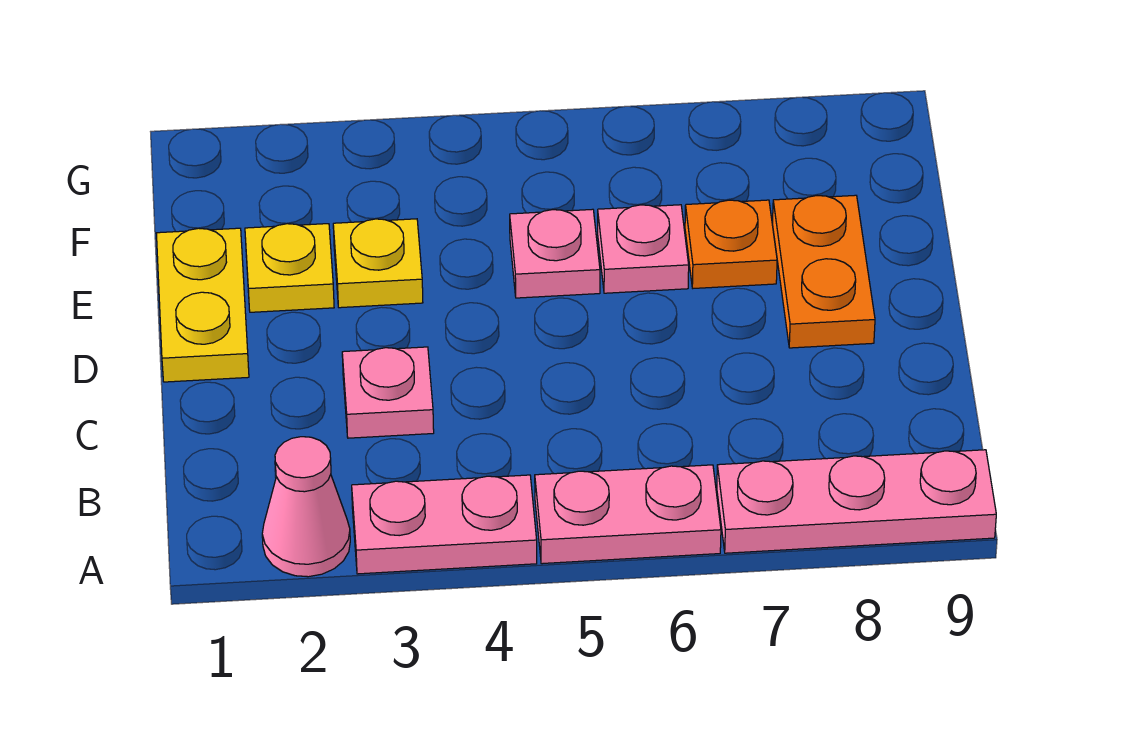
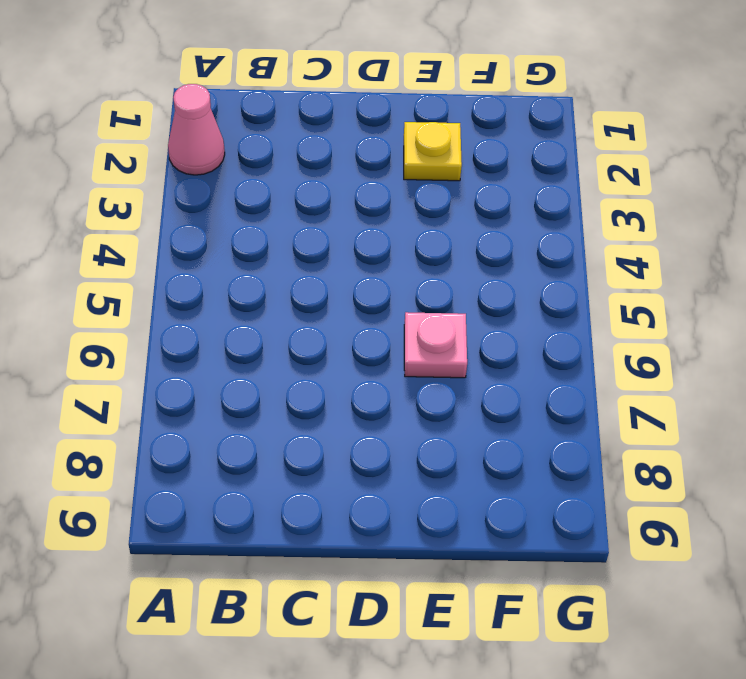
none -> pink plate A3:A4 level 1
none -> pink plate A5:A6 level 1
none -> pink plate A7:A9 level 1

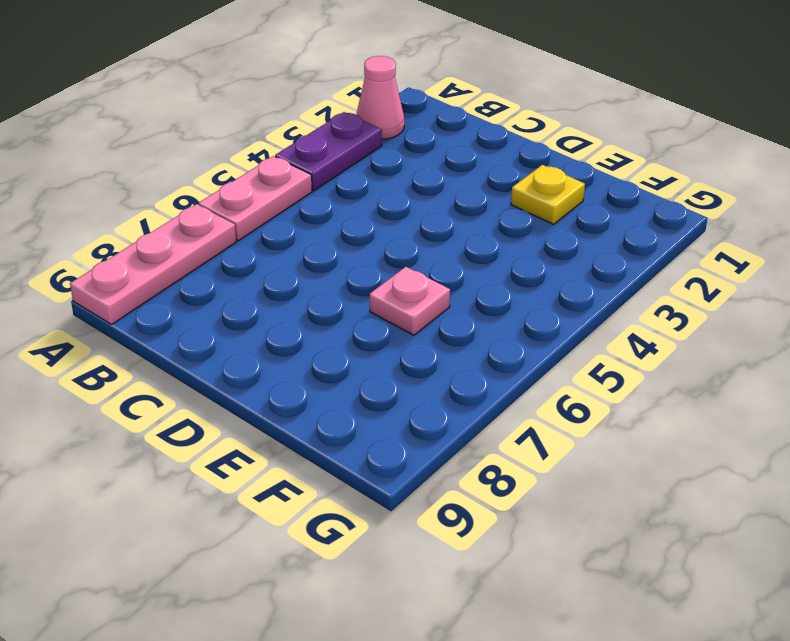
purple plate A3:A4 level 1 -> pink plate A3:A4 level 1
none -> pink plate C3 level 1
none -> yellow plate D1:E1 level 1
none -> orange plate D8:E8 level 1

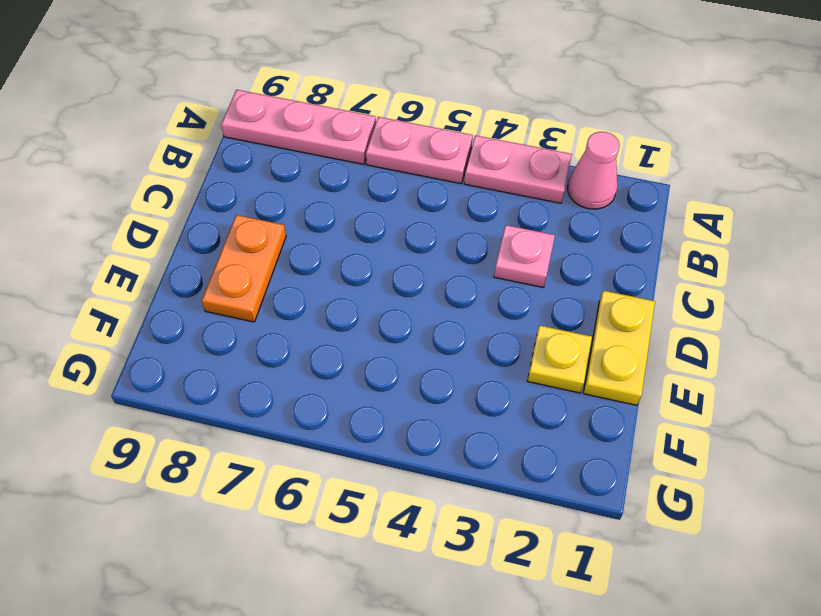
none -> yellow plate E3 level 1
none -> pink plate E5 level 1
none -> pink plate E6 level 1

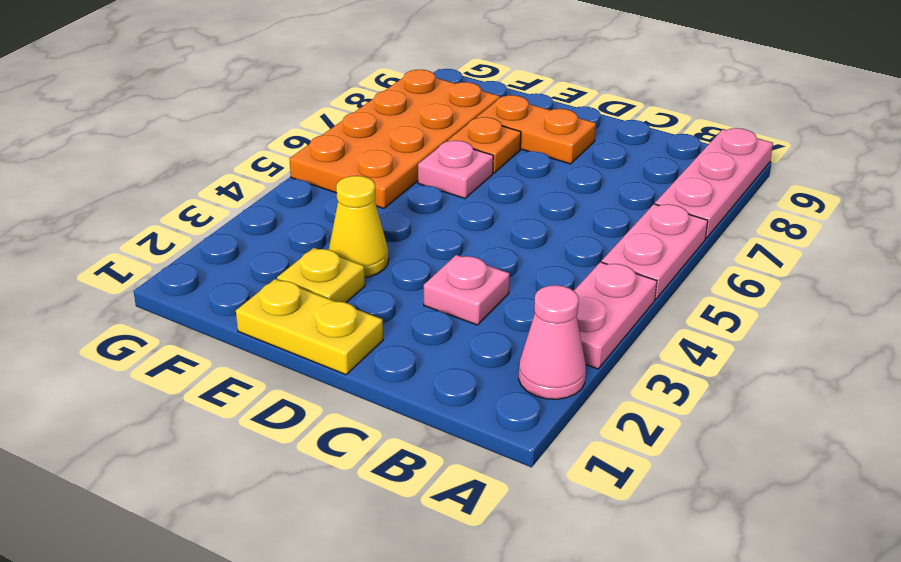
yellow cone E3 level 1 -> yellow plate E3 level 1
orange plate F5:G8 level 1 -> none
none -> pink plate E5 level 1

